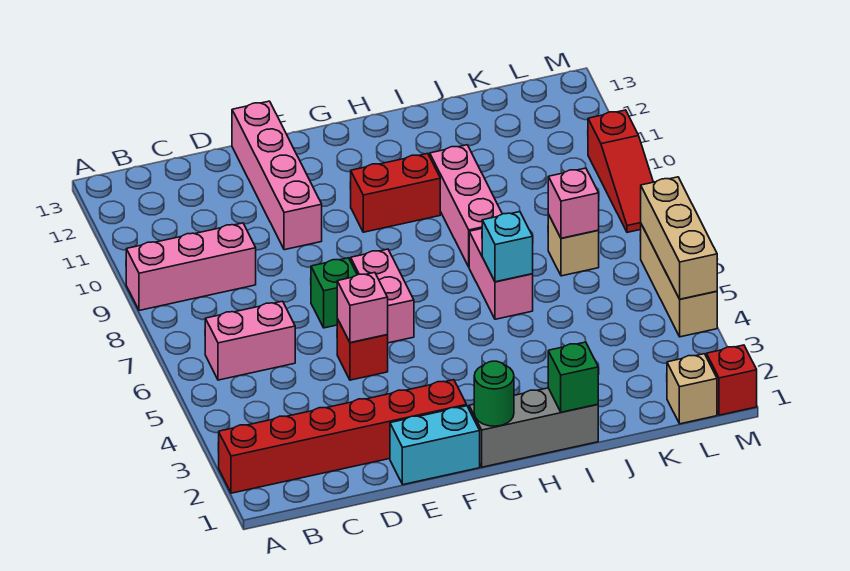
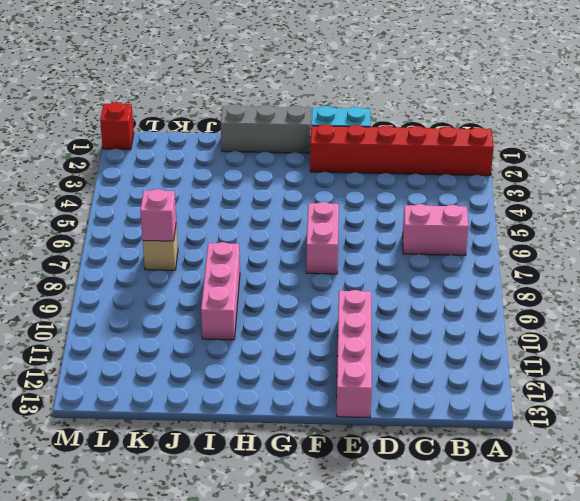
none -> pink brick A9:C9 level 1
none -> red brick E5 level 1
none -> green brick E7 level 1

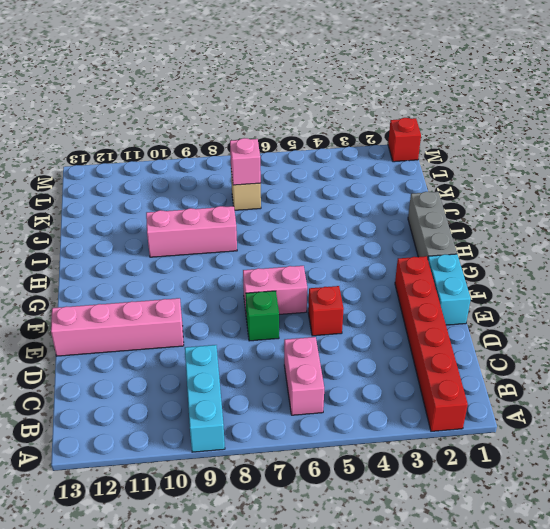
cyan brick A9:C9 level 1 -> pink brick A9:C9 level 1
none -> red brick G10:H10 level 1
none -> pink brick I6:I7 level 1
none -> tan brick L1 level 1

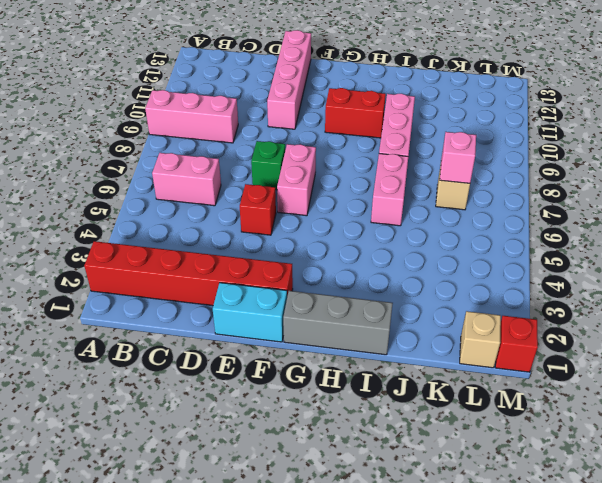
none -> tan brick M4:M6 level 1
none -> red slope M8:M10 level 1 top 10
none -> pink brick E5 level 2

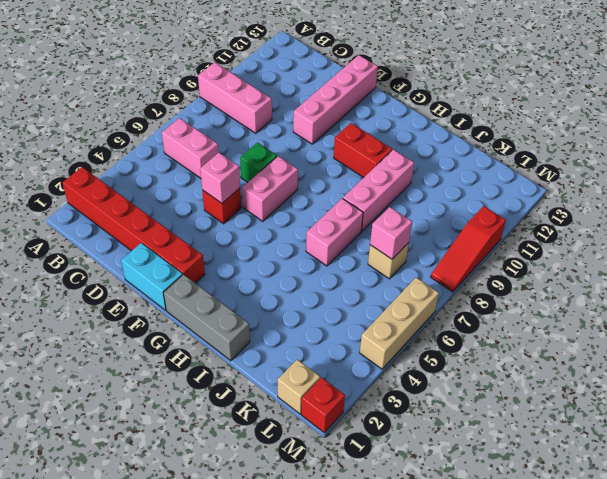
none -> green round brick G1 level 2
none -> green brick I1 level 2
none -> cyan brick I6 level 2

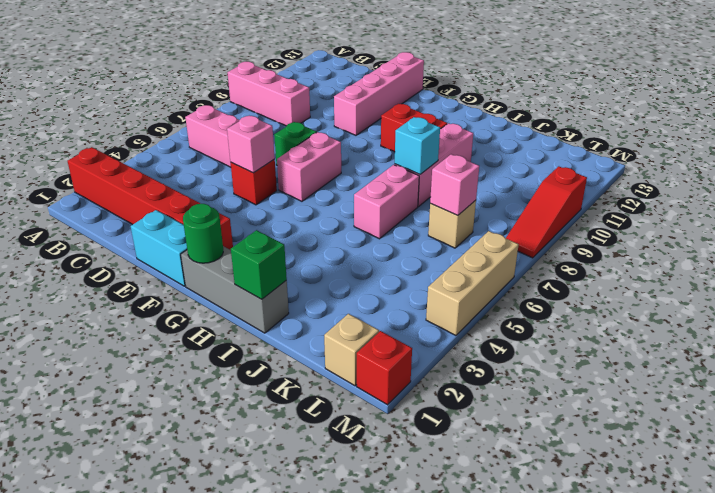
cyan brick I8 level 2 -> cyan brick I6 level 2
none -> tan brick M4:M6 level 2

